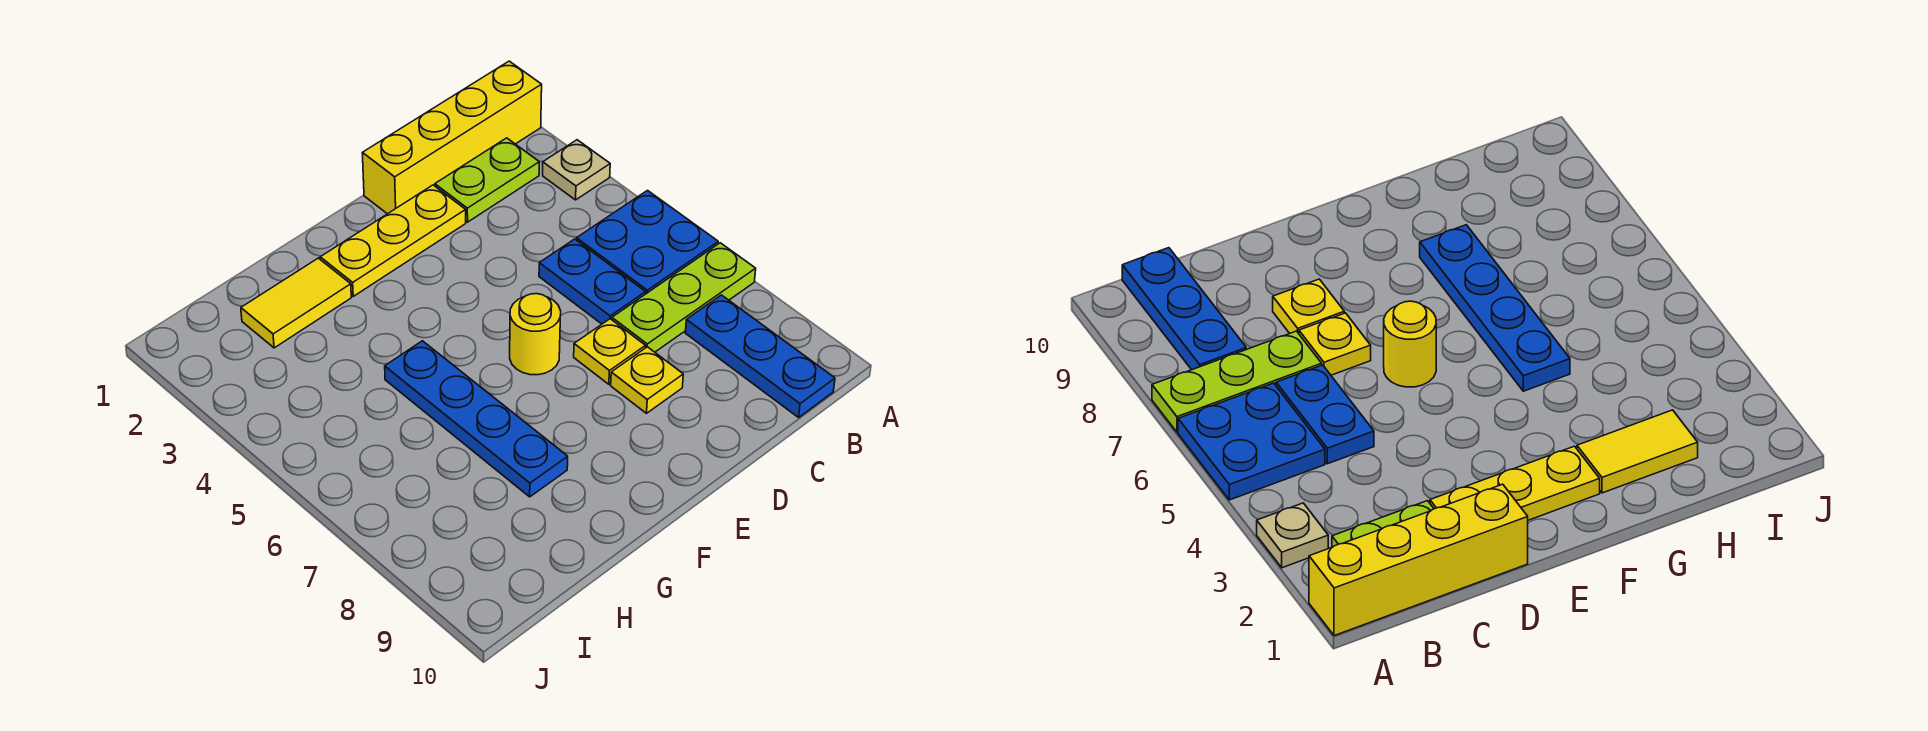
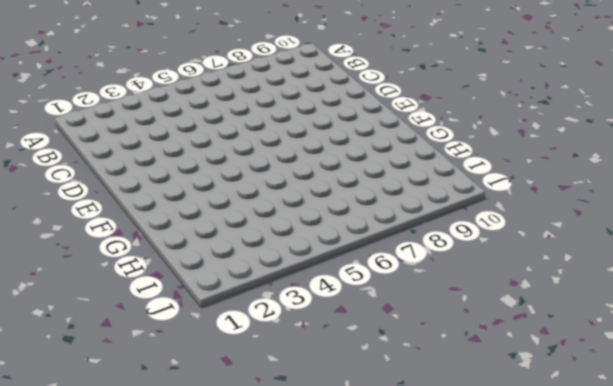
none -> yellow brick A1:D1 level 1
none -> tan plate A3 level 1
none -> blue plate A5:B6 level 1

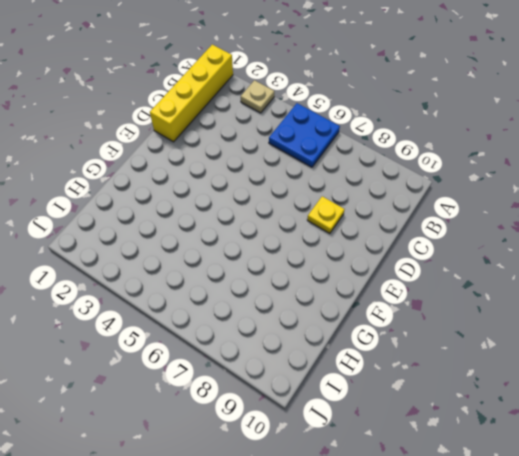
none -> lime plate A7:C7 level 1
none -> lime plate B2:C2 level 1
none -> blue plate B8:B10 level 1

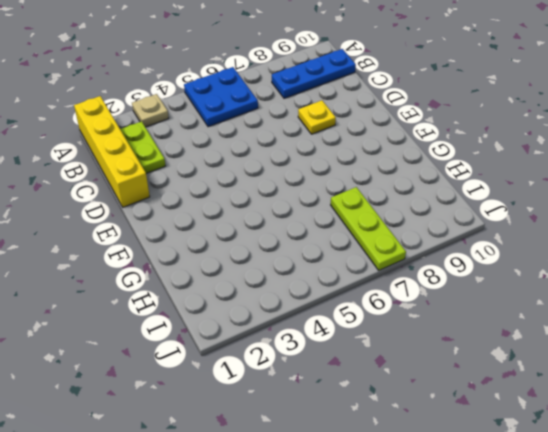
lime plate H7:J7 level 1 -> lime plate A7:C7 level 1
none -> blue plate C5:C6 level 1
none -> yellow plate D2:F2 level 1
none -> yellow plate D7 level 1

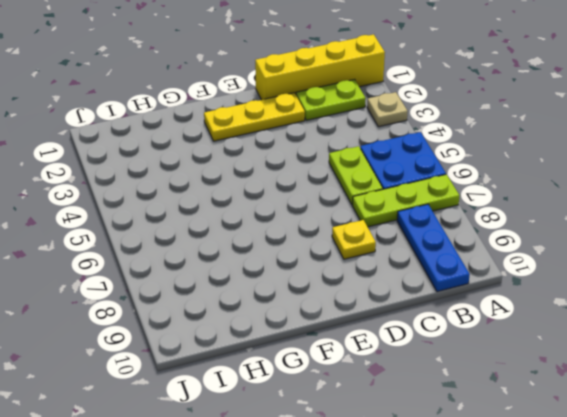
lime plate C5:C6 level 1 -> blue plate C5:C6 level 1
none -> yellow plate D7 level 1
none -> yellow round brick E6 level 1
none -> yellow tile G2:H2 level 1

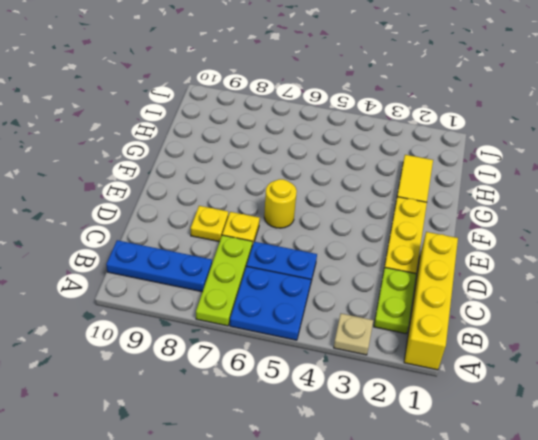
none -> blue plate G5:G8 level 1

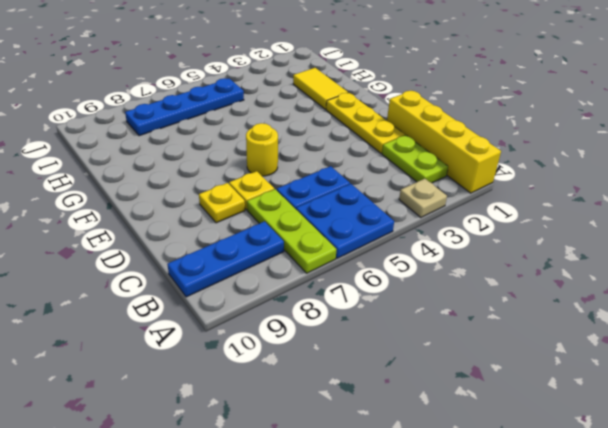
blue plate I5:I8 level 1 -> blue plate G5:G8 level 1

